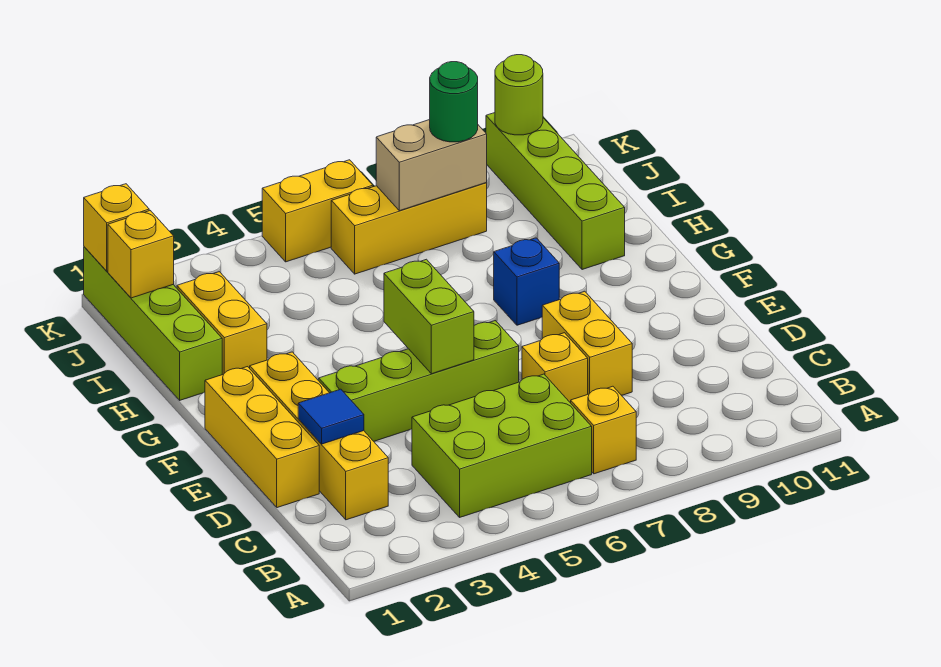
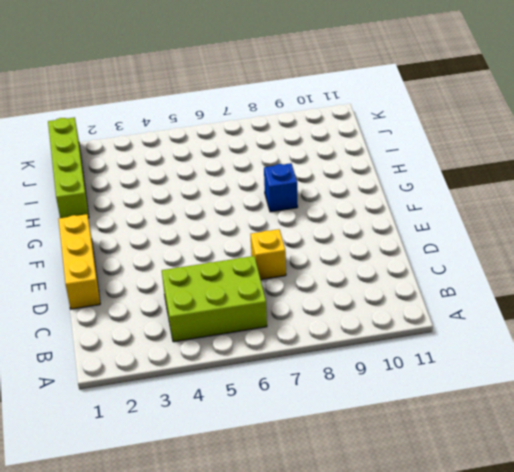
none -> yellow brick B7 level 1
none -> yellow brick C2:F2 level 1
none -> yellow brick D8:E8 level 1

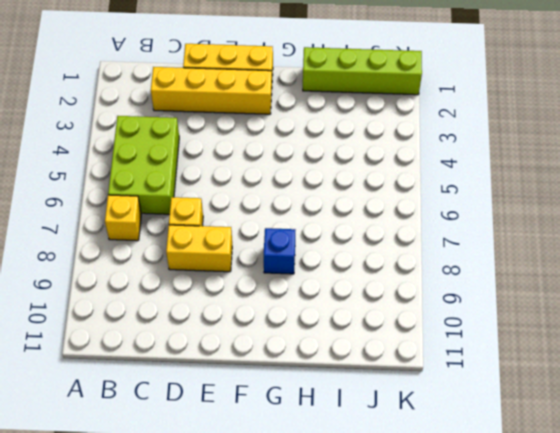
none -> lime brick E3:E6 level 1
none -> yellow brick H2:I2 level 1
none -> lime brick H10:K10 level 1

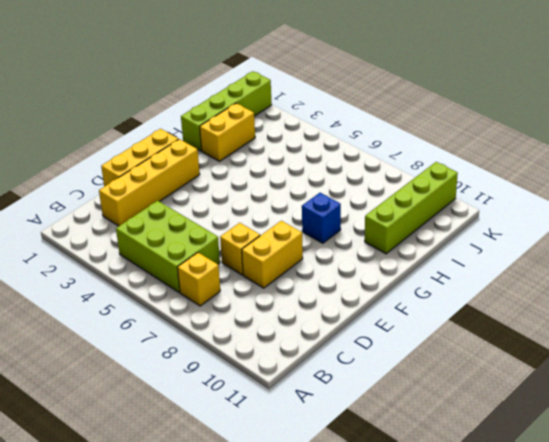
none -> lime brick E3:E6 level 1
none -> yellow brick J6:J8 level 1
none -> yellow brick K5:K6 level 1

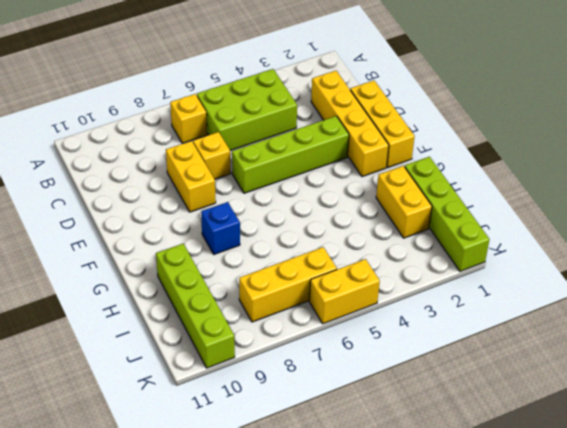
none -> blue tile D2 level 2
none -> lime brick E5:F5 level 2
none -> yellow brick J1 level 2

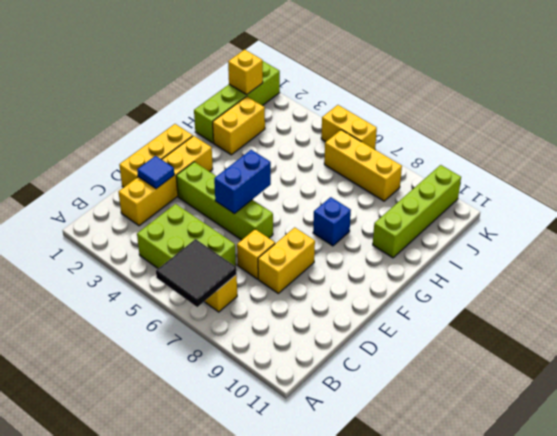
black tile A6:B7 level 2 -> none
blue brick E5:F5 level 2 -> lime brick E5:F5 level 2
none -> tan brick J7:J8 level 2
none -> yellow brick K1 level 2
none -> lime round brick K10 level 2

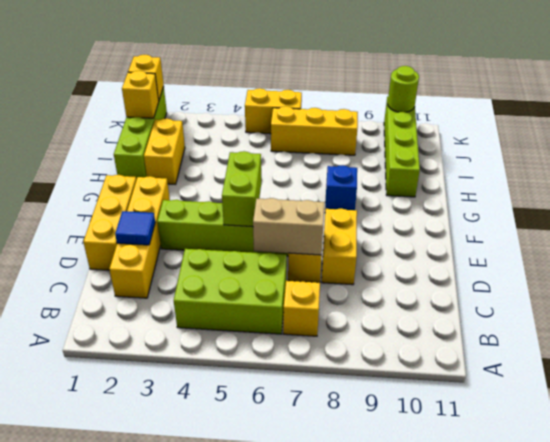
tan brick D6:D7 level 2 -> tan brick J7:J8 level 2
none -> green round brick J8 level 3

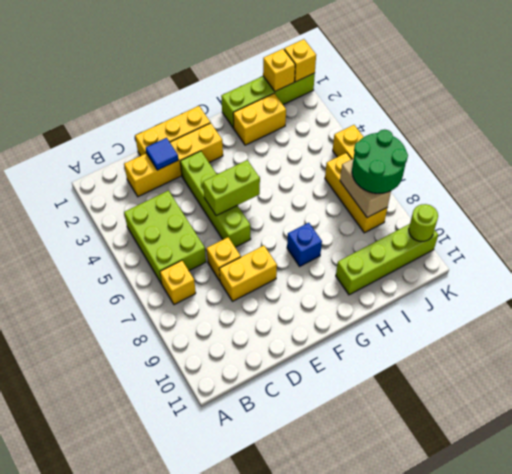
green round brick J7:K8 level 3 -> green round brick J8 level 3

